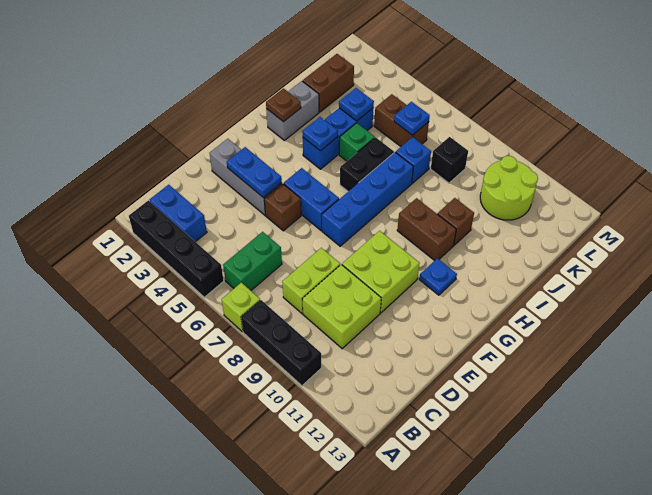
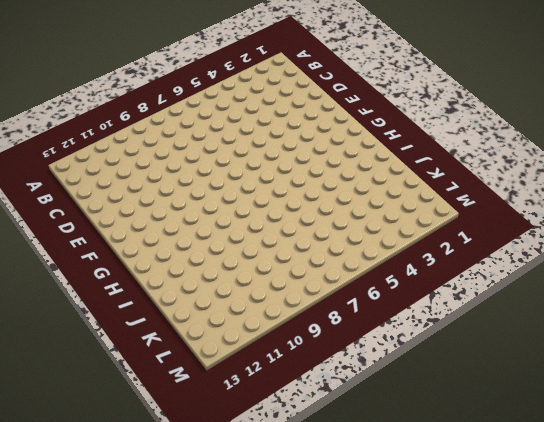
none -> black brick A2:A5 level 1
none -> lime brick A7 level 1
none -> black brick A8:A10 level 1

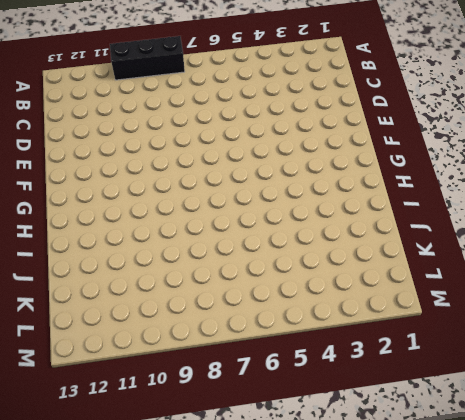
none -> black brick A2:A5 level 1
none -> lime brick A7 level 1
none -> blue brick B2:B3 level 1

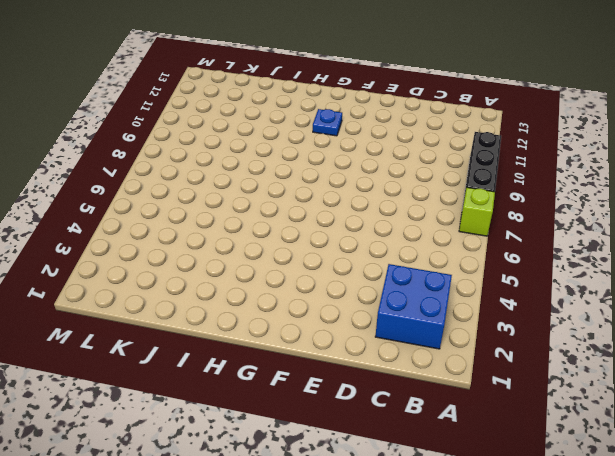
blue brick B2:C3 level 1 -> blue brick B2:B3 level 1
none -> black brick A2:A5 level 1
none -> green brick B6:C6 level 1
none -> lime brick C8:D8 level 1

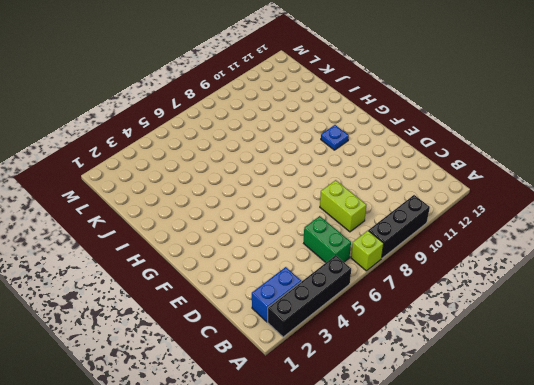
none -> lime brick C9:D10 level 1
none -> grey brick E2:E4 level 1
none -> brown brick E5 level 1

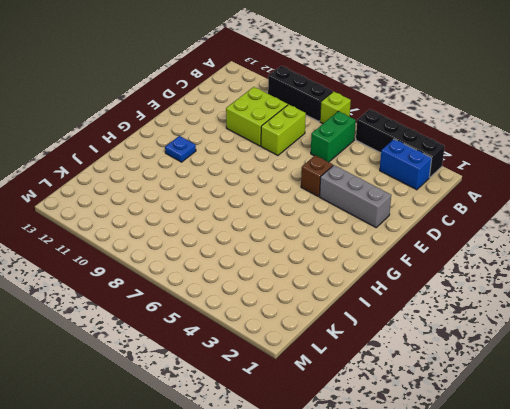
none -> lime brick E9:F10 level 1
none -> blue brick F5:F6 level 1
none -> blue brick F7:I7 level 1

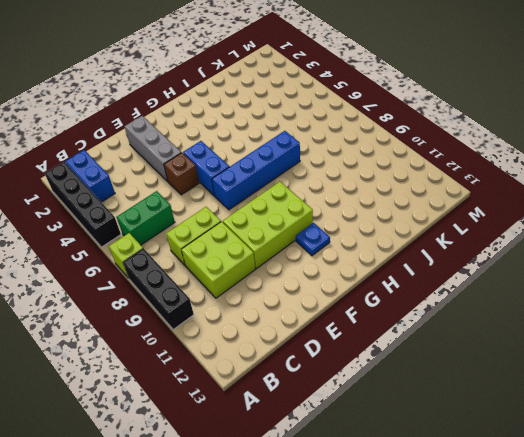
lime brick E9:G10 level 1 -> lime brick E9:F10 level 1
none -> grey brick H2:I2 level 1
none -> blue brick H4:J4 level 1
none -> black brick H6:I6 level 1

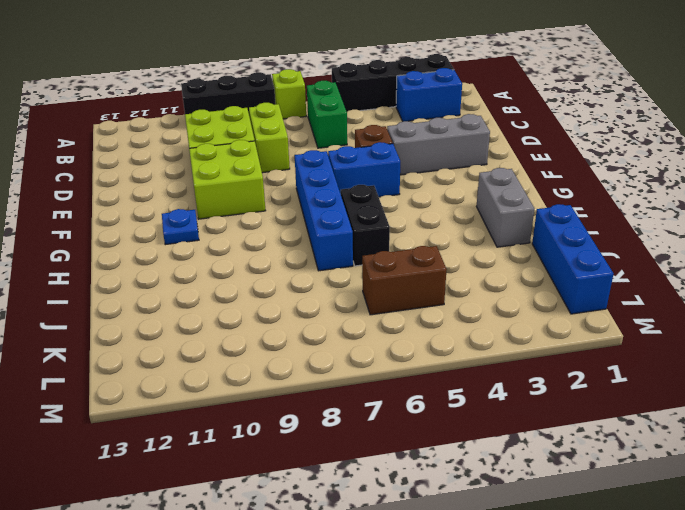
blue brick J1:L1 level 1 -> blue brick H4:J4 level 1
none -> brown brick H9:H10 level 1
none -> green brick I5 level 1
none -> brown brick I10 level 1

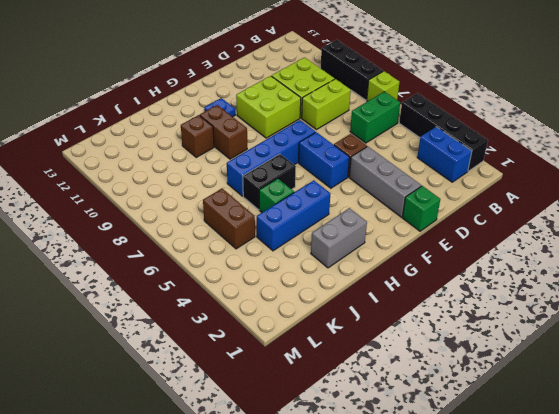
green brick E1 level 1 -> none
none -> brown brick J2:K2 level 1
none -> blue brick J7 level 1
none -> black brick K8 level 1

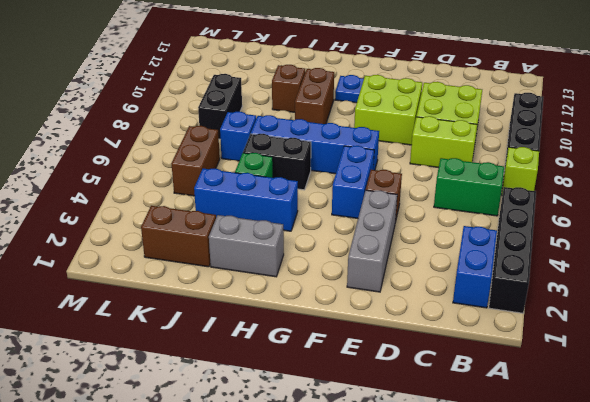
black brick K8:K9 level 1 -> black brick K8 level 1
none -> lime round brick K10:L11 level 1
none -> blue plate E3:E4 level 2
none -> brown plate H2 level 2

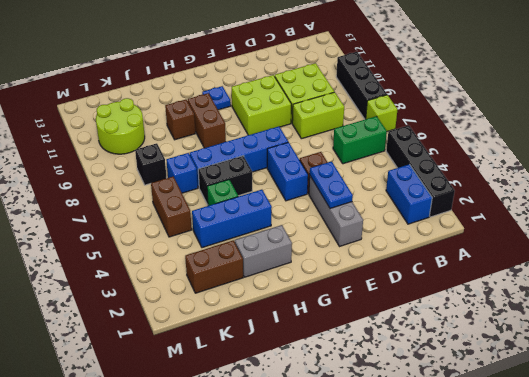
none -> brown plate H2 level 2
none -> blue plate H4 level 2
none -> blue plate J4 level 2

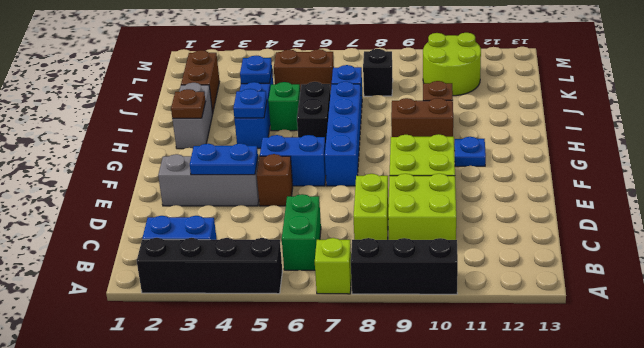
none -> blue plate K6 level 2

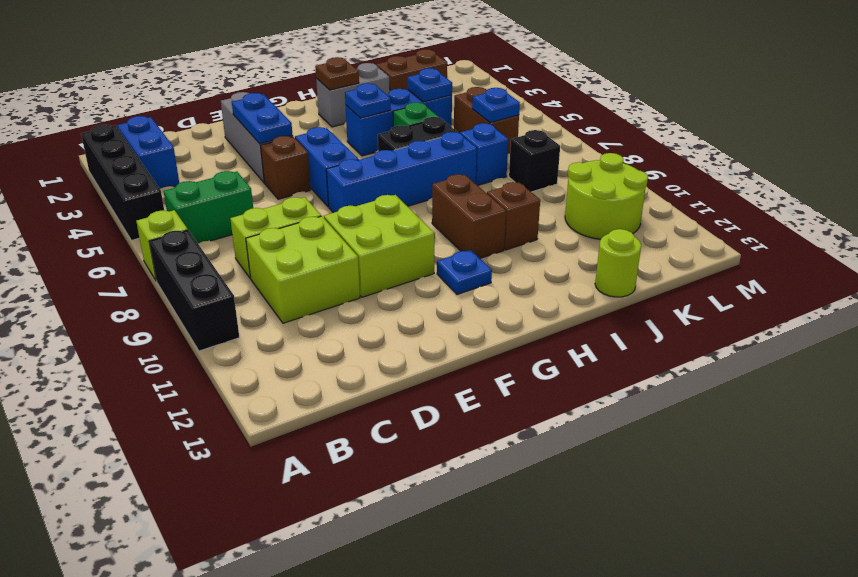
lime round brick J13 level 1 -> none

